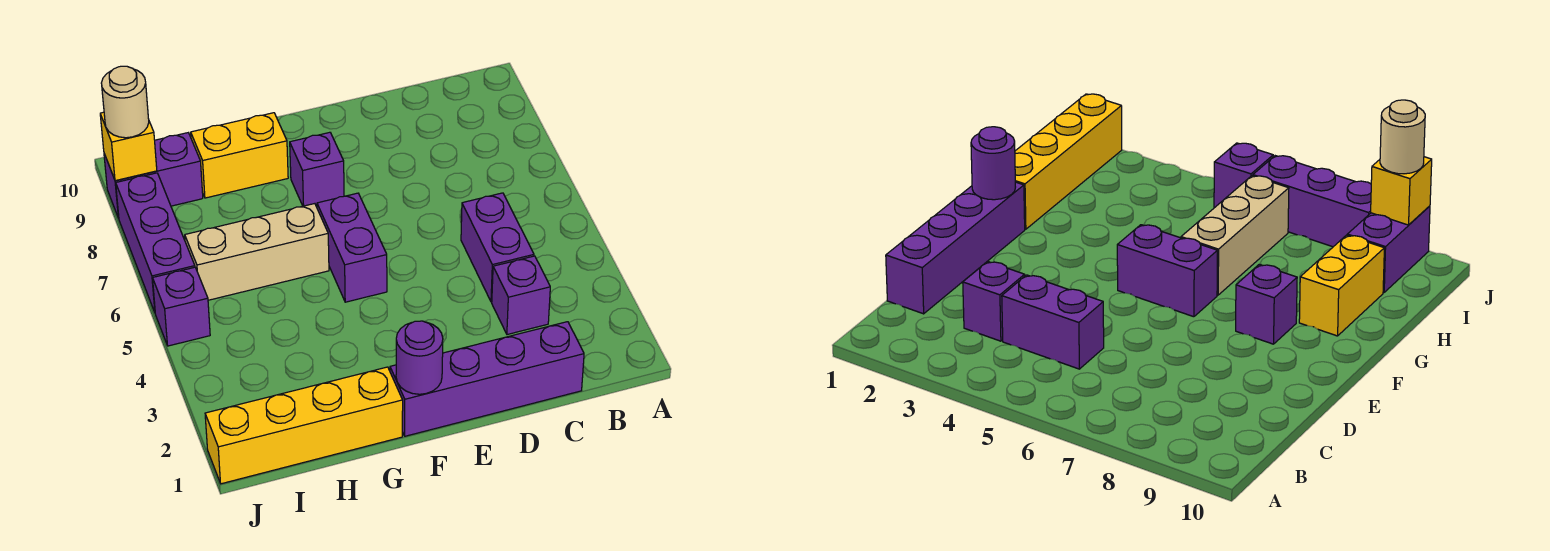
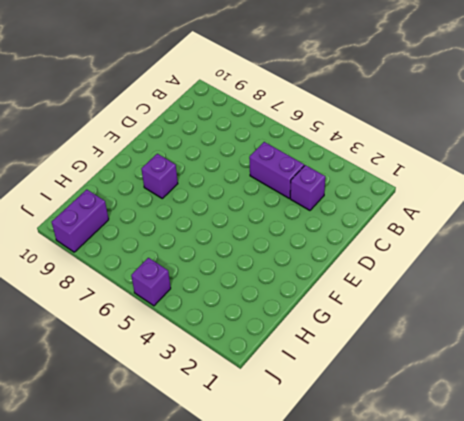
none -> purple brick C1:F1 level 1
none -> purple brick F5:F6 level 1
none -> yellow brick G1:J1 level 1

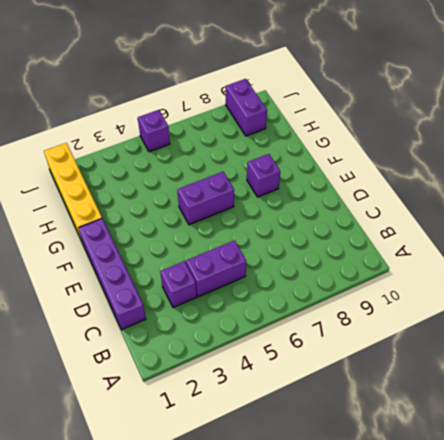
none -> tan brick G6:I6 level 1
none -> yellow brick G9:H9 level 1
none -> purple brick J6:J8 level 1

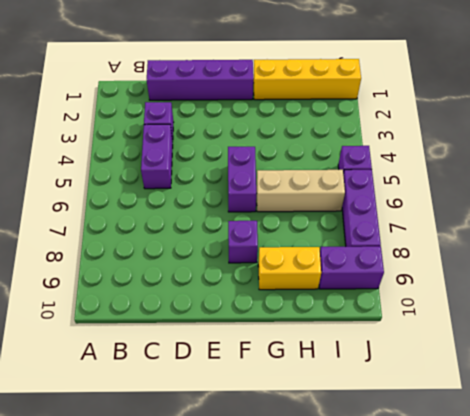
none -> purple round brick F1 level 2
none -> yellow brick J9 level 2
none -> tan round brick J9 level 3

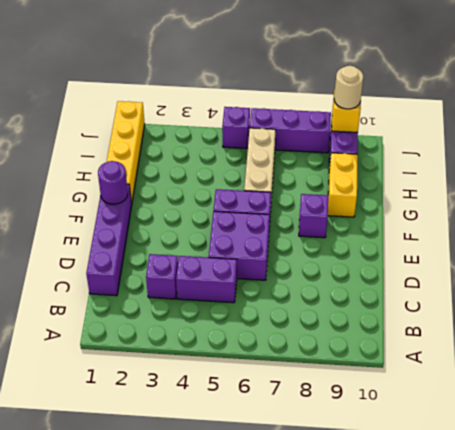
purple brick D5:E6 level 1 -> none

